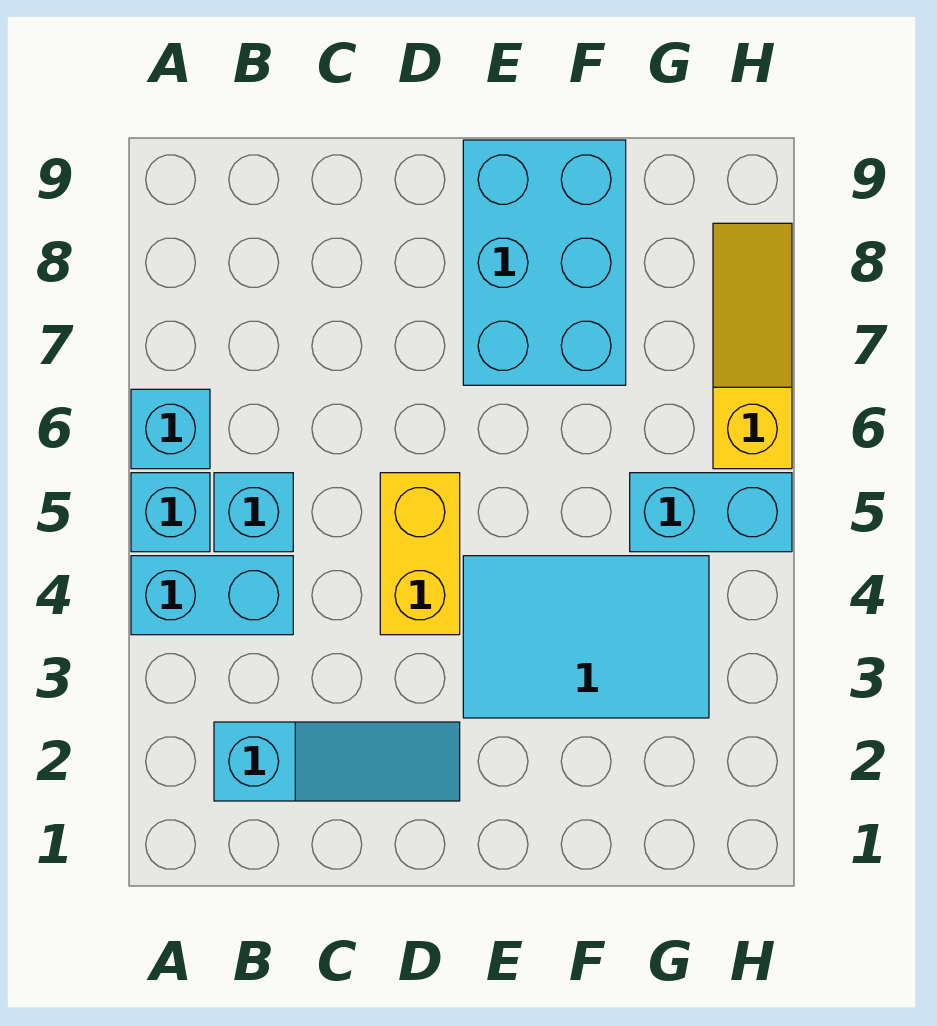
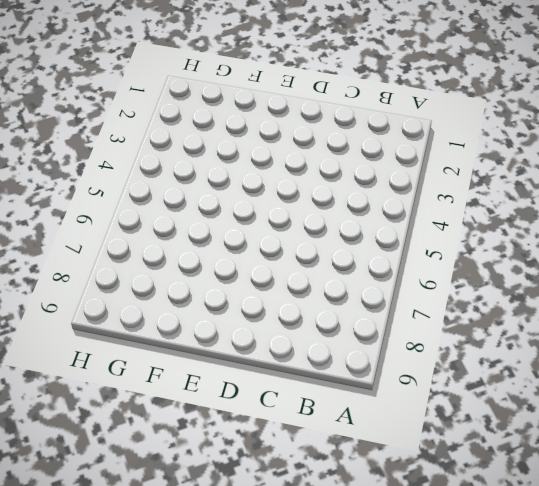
none -> cyan brick A4:B4 level 1
none -> cyan brick A5 level 1

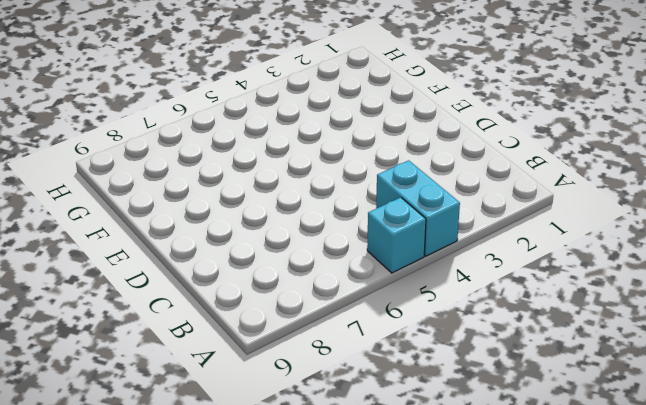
none -> cyan brick A6 level 1
none -> cyan slope B2:D2 level 1 top B

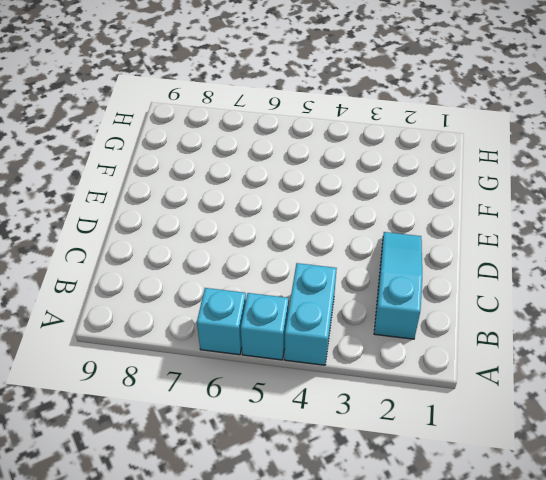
none -> cyan brick B5 level 1
none -> yellow brick D4:D5 level 1

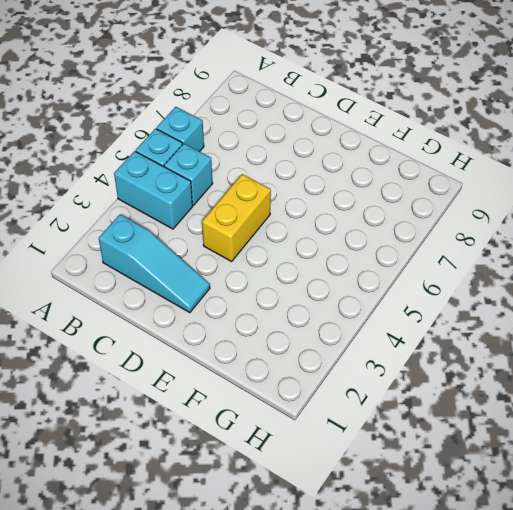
none -> cyan tile E3:G4 level 1
none -> cyan brick E7:F9 level 1

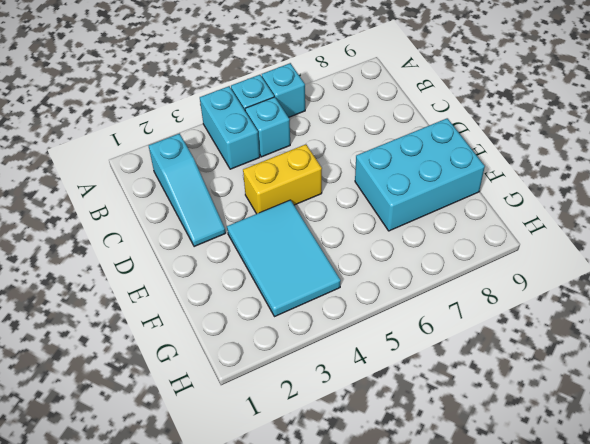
none -> cyan brick G5:H5 level 1
none -> yellow slope H6:H8 level 1 top 6

